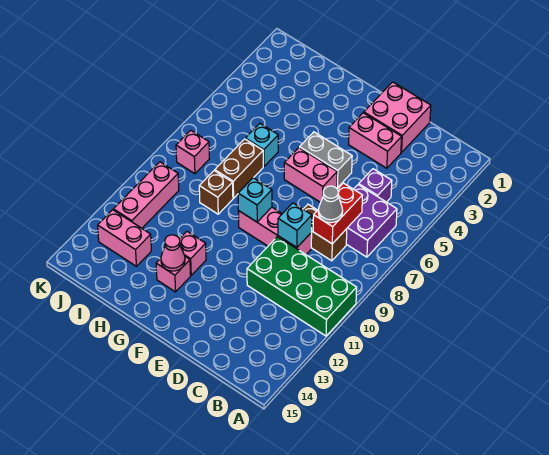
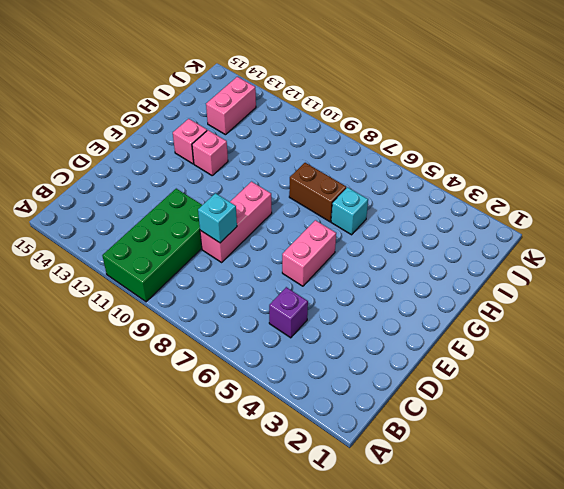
none -> purple brick B6:C7 level 1
none -> brown brick C8:D8 level 1
none -> pink brick D1:E2 level 1

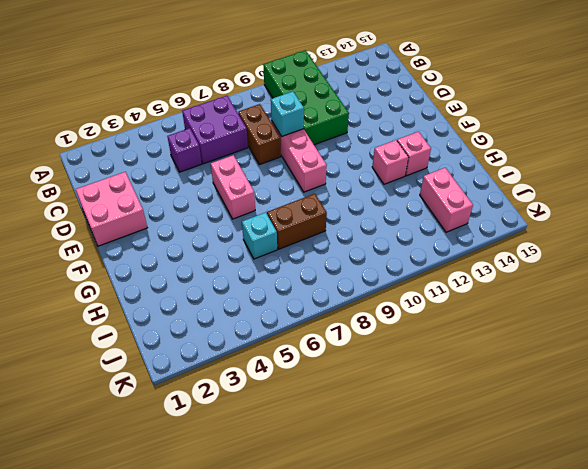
none -> pink brick D3:E3 level 1
none -> grey brick E5:F5 level 1
none -> brown brick H9 level 1

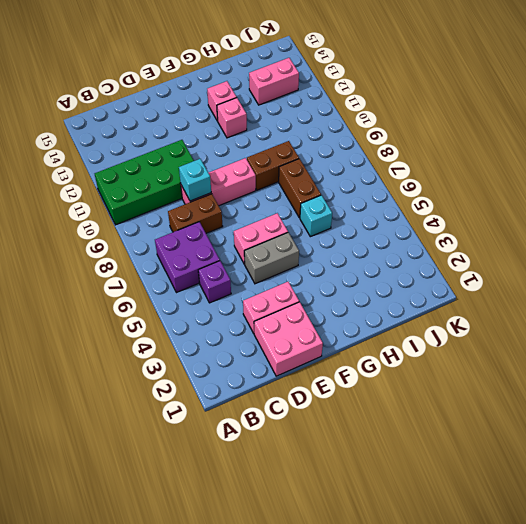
brown brick G9:H9 level 1 -> brown brick H9 level 1
none -> pink brick J8 level 1
none -> pink brick J10:J12 level 1
none -> red brick C7:C8 level 2

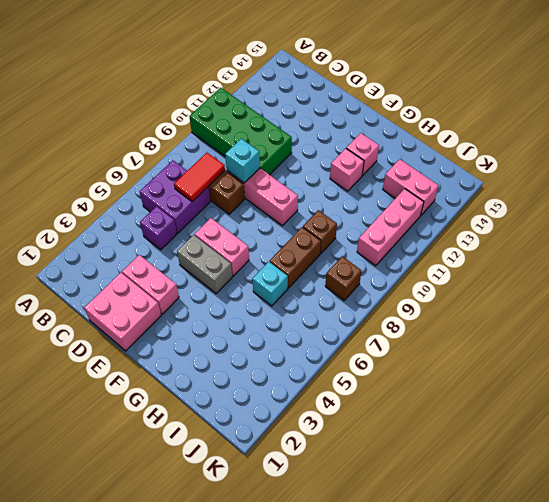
red tile C7:C8 level 2 -> red brick C7:C8 level 2
brown brick J8 level 1 -> pink brick J8 level 1
none -> cyan brick F9 level 2
none -> pink cone G13 level 2
none -> grey cone C8 level 3

